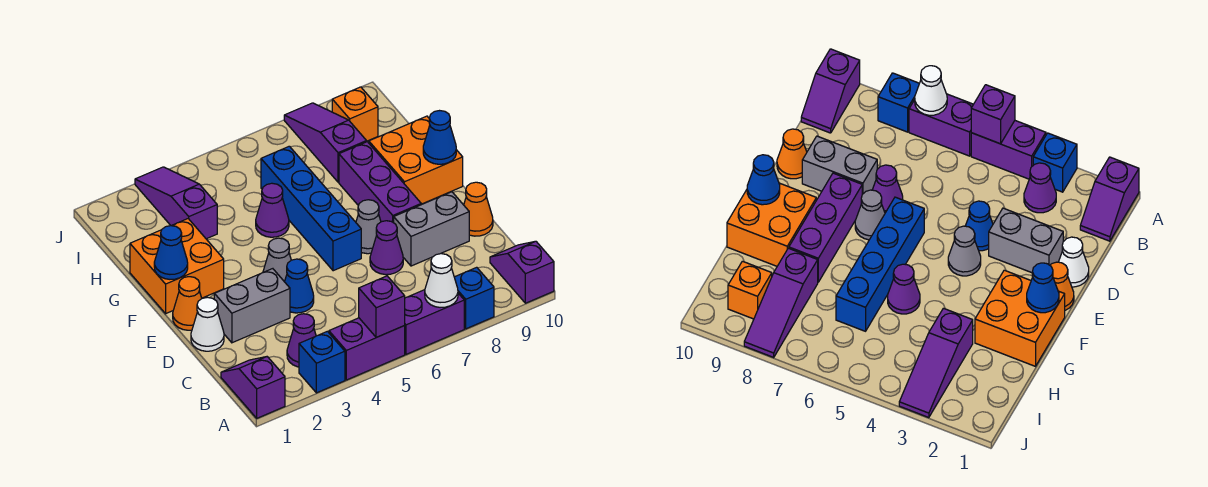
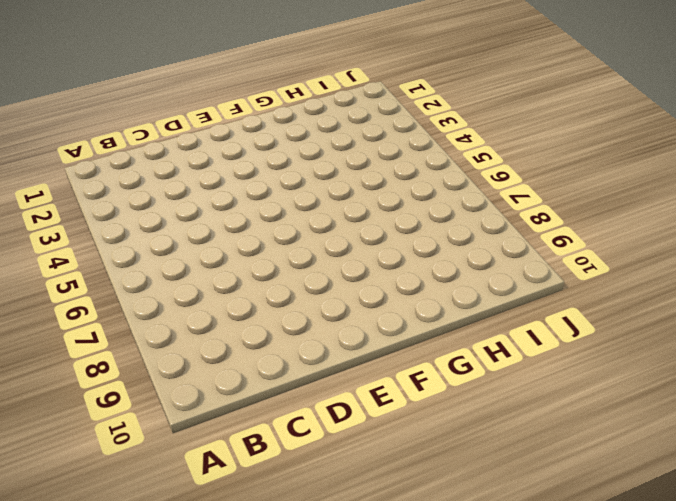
none -> purple slope A1:B1 level 1 top A
none -> blue brick A3 level 1
none -> purple brick A4:A5 level 1

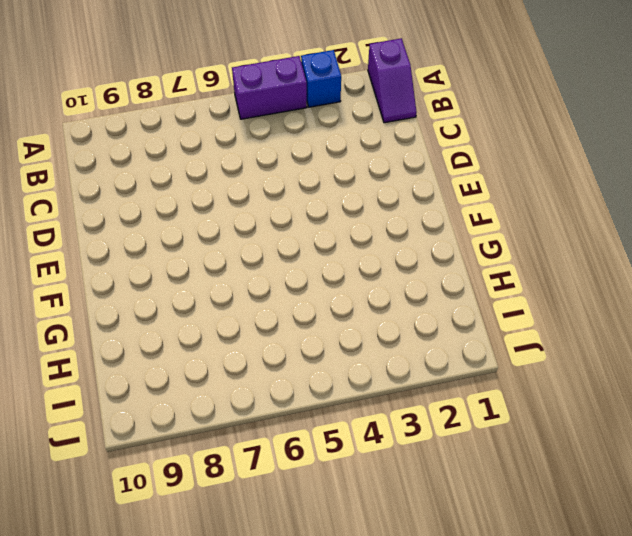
none -> purple brick A6:A7 level 1
none -> blue brick A8 level 1
none -> purple slope A10:B10 level 1 top A

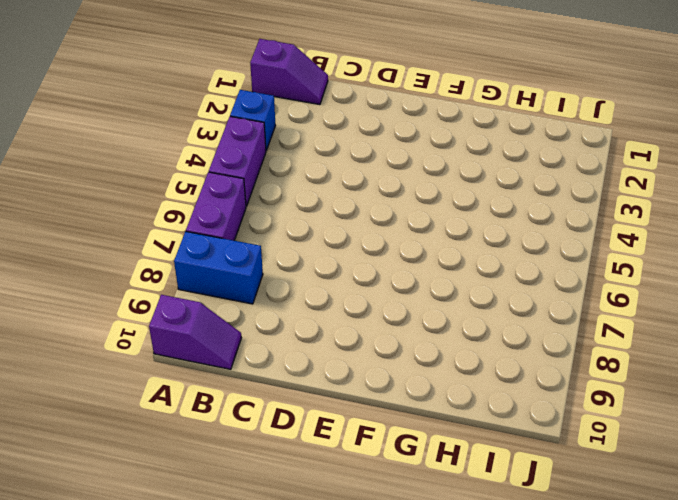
blue brick A8:B8 level 1 -> blue brick A8 level 1
none -> purple cone B3 level 1
none -> white cone D1 level 1
none -> grey brick D2:D3 level 1

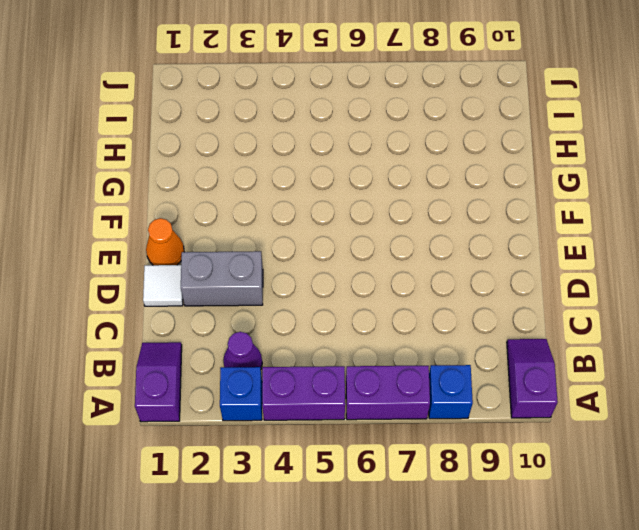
white tile D1 level 1 -> white cone D1 level 1
none -> blue cone D4 level 1
none -> purple cone D7 level 1
none -> grey brick D8:D9 level 1

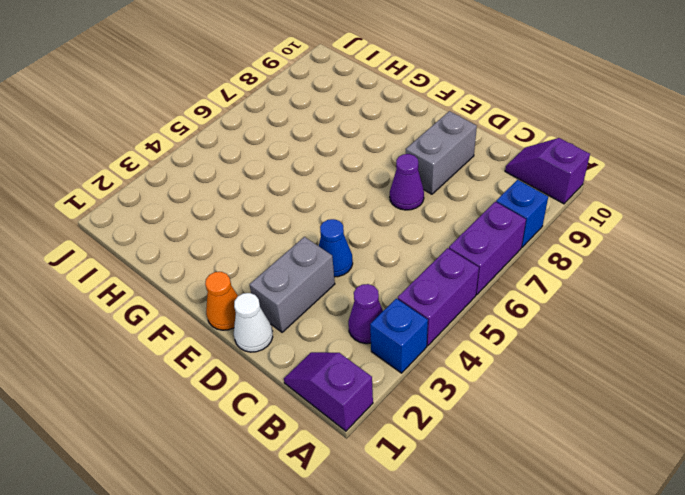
none -> orange cone D10 level 1
none -> grey cone E4 level 1
none -> blue brick E6:H6 level 1

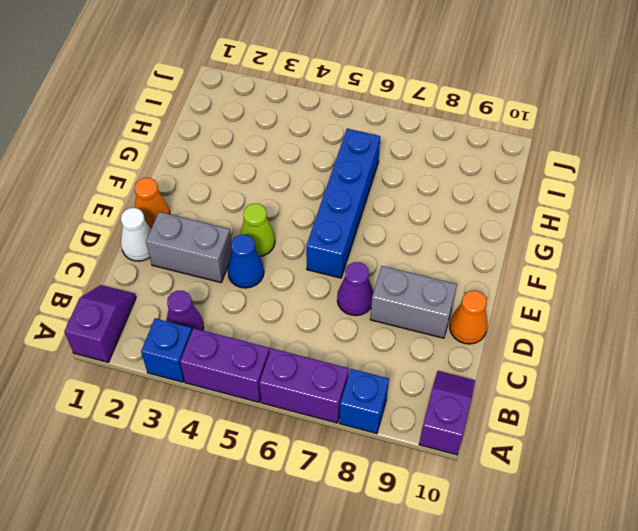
lime cone E4 level 1 -> grey cone E4 level 1
none -> grey cone E7 level 1
none -> purple brick E8:G8 level 1
none -> orange brick F1:G2 level 1

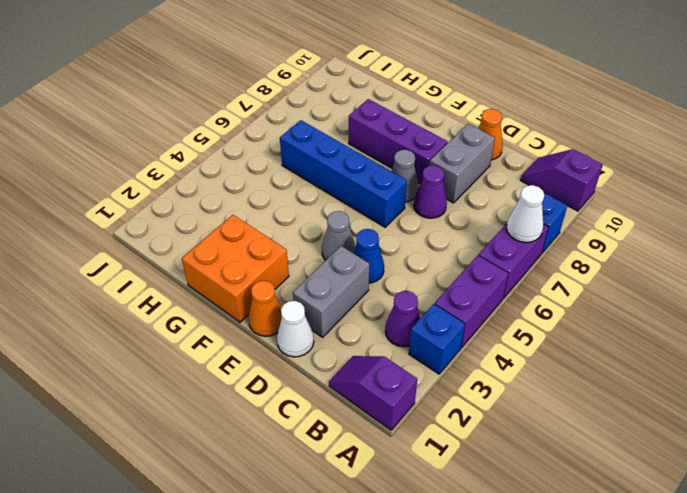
none -> orange brick F9:G10 level 1
none -> purple cone G5 level 1
none -> purple slope H3:J3 level 1 top H

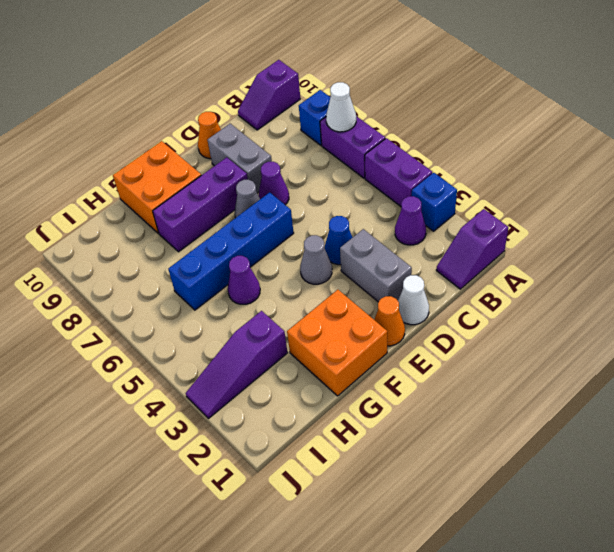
none -> purple slope H8:J8 level 1 top H
none -> orange brick I9 level 1
none -> purple brick A5 level 2

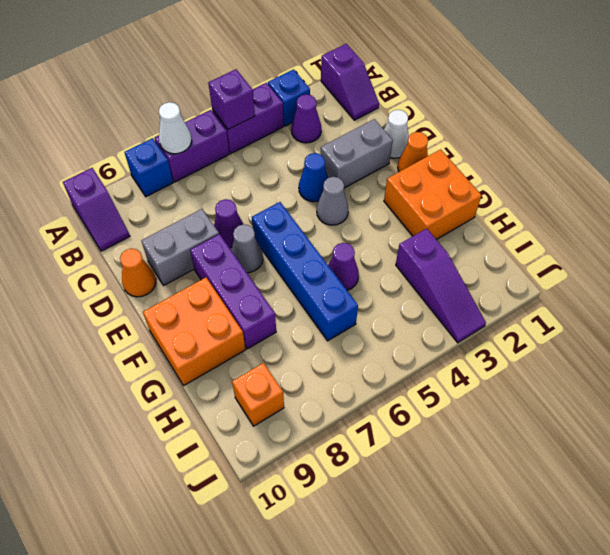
none -> purple slope H8:J8 level 1 top H
none -> blue cone F1 level 2
none -> blue cone F10 level 2

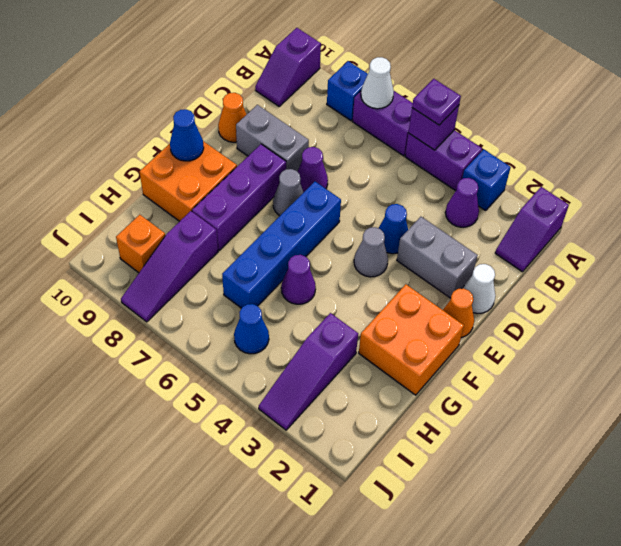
purple plate A5 level 3 -> none
blue cone I5 level 1 -> blue cone F1 level 2

